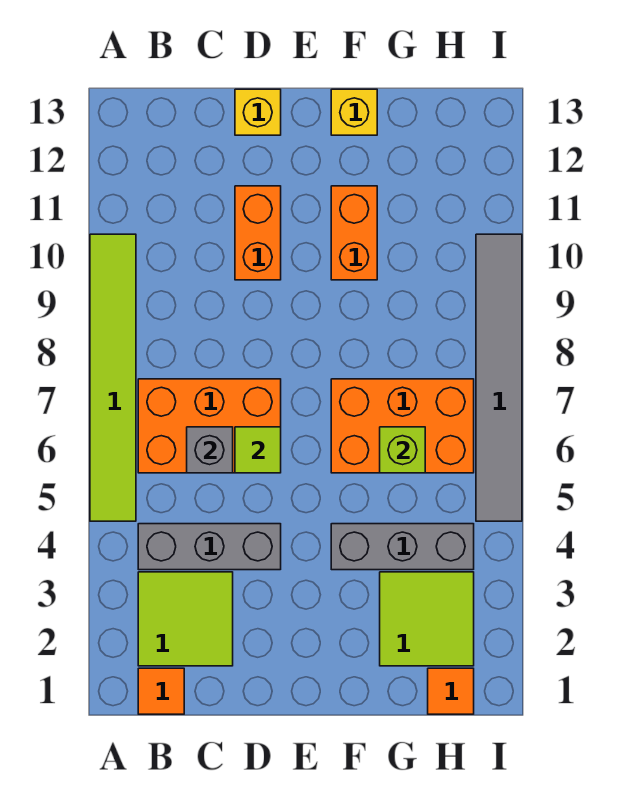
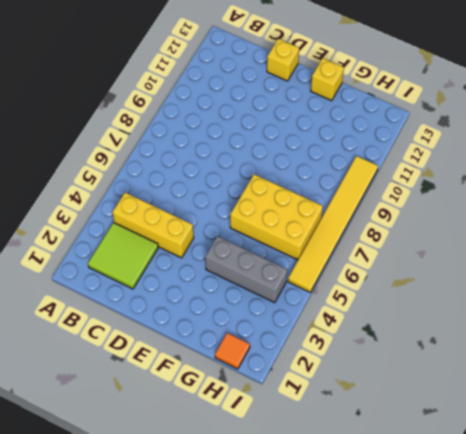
yellow brick B4:D4 level 1 -> grey brick B4:D4 level 1
yellow brick F6:H7 level 1 -> orange brick F6:H7 level 1
yellow tile I5:I10 level 1 -> grey tile I5:I10 level 1
none -> lime tile A5:A10 level 1
none -> orange tile B1 level 1
none -> orange brick B6:D7 level 1

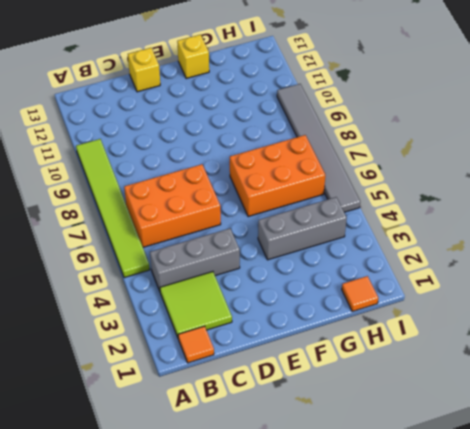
none -> orange brick D10:D11 level 1
none -> orange brick F10:F11 level 1
none -> lime tile G2:H3 level 1

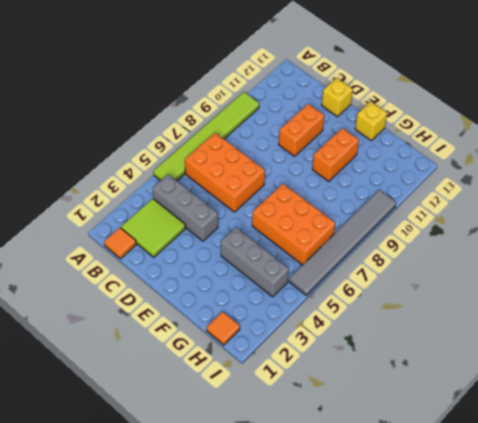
none -> lime tile G2:H3 level 1
none -> grey brick C6 level 2
none -> lime tile D6 level 2

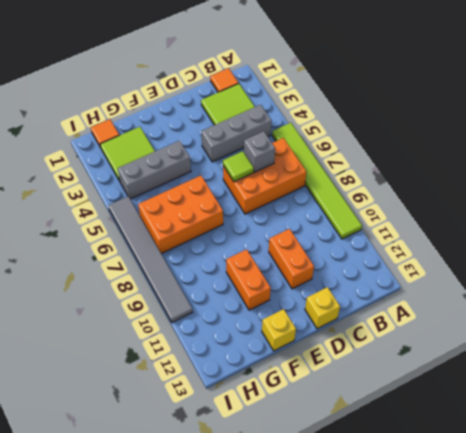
none -> lime brick G6 level 2

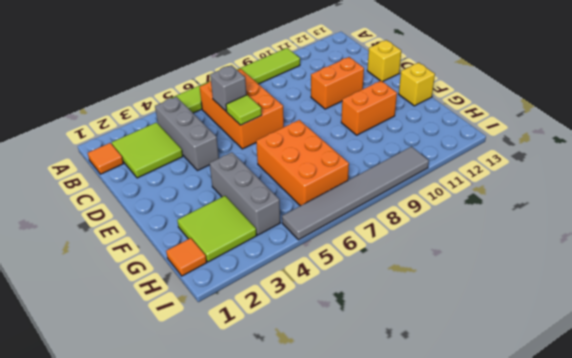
none -> lime brick G6 level 2

